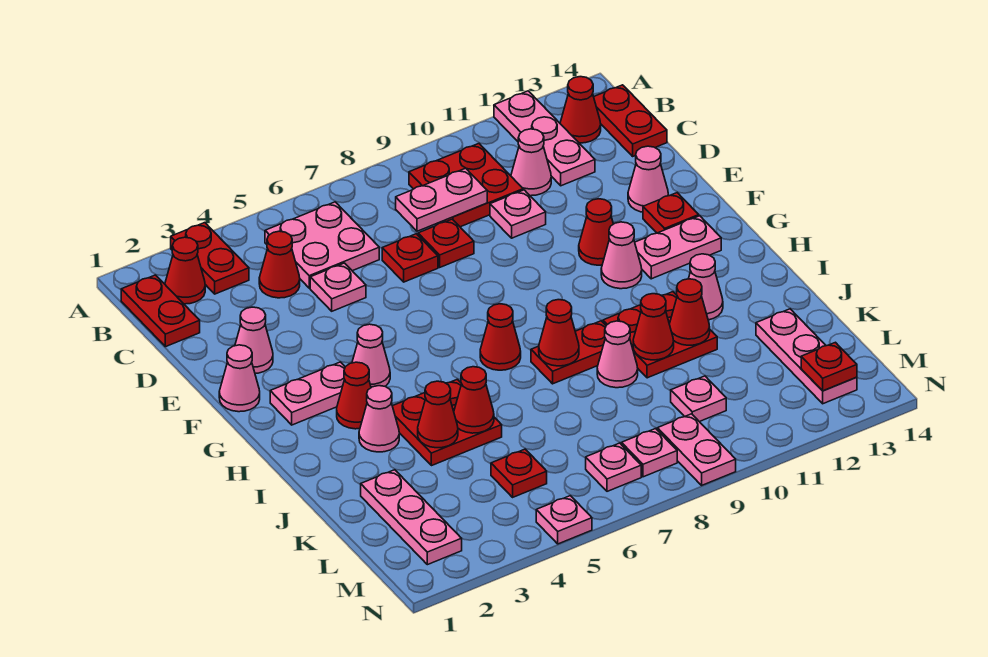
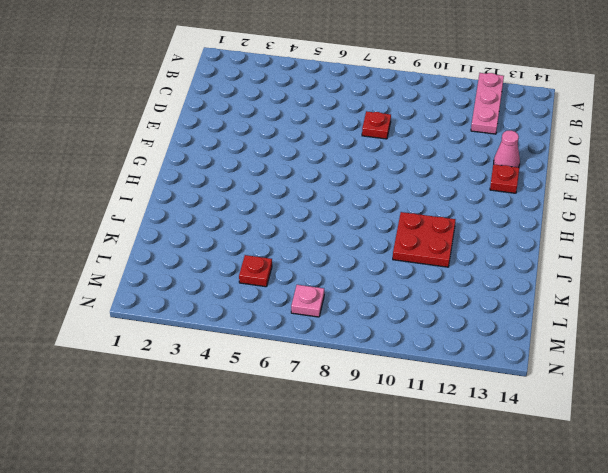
none -> red plate A3:B3 level 1
none -> red plate B1:C1 level 1
none -> red cone B2 level 1
none -> pink plate B5:C6 level 1

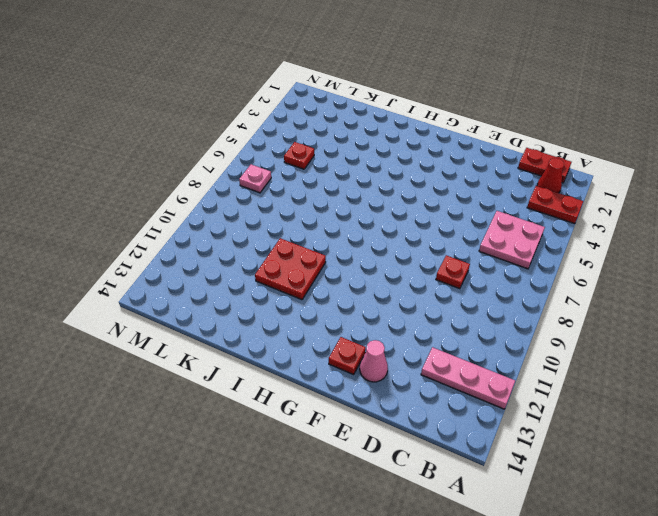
none -> red plate B9:C10 level 1
none -> red cone B13 level 1
none -> red plate B14:C14 level 1
none -> red cone C4 level 1

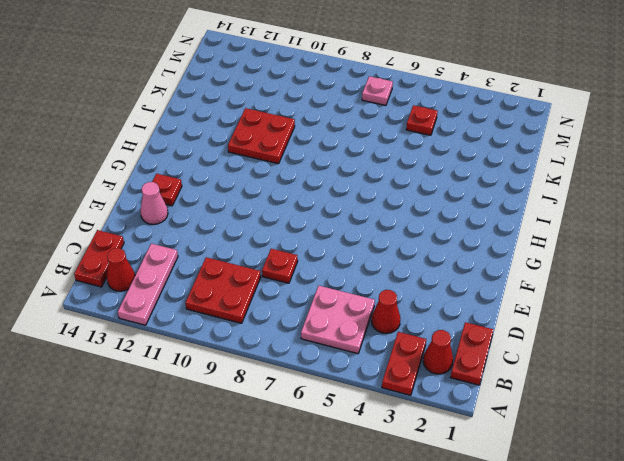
none -> pink cone C11 level 1
none -> pink plate D5 level 1
none -> red plate D7 level 1
none -> pink plate D10 level 1

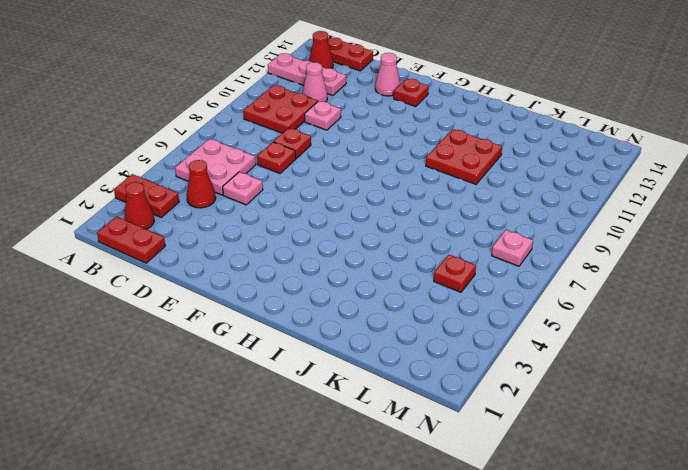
none -> pink cone E2 level 1
none -> pink cone F1 level 1
none -> red cone F11 level 1
none -> pink plate G2:G3 level 1

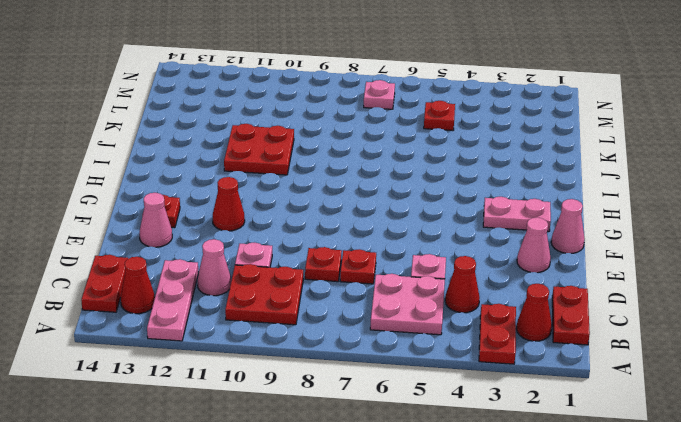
none -> pink cone G4 level 1
none -> pink cone G11 level 1
none -> pink plate G12:G13 level 1
none -> red cone H3 level 1

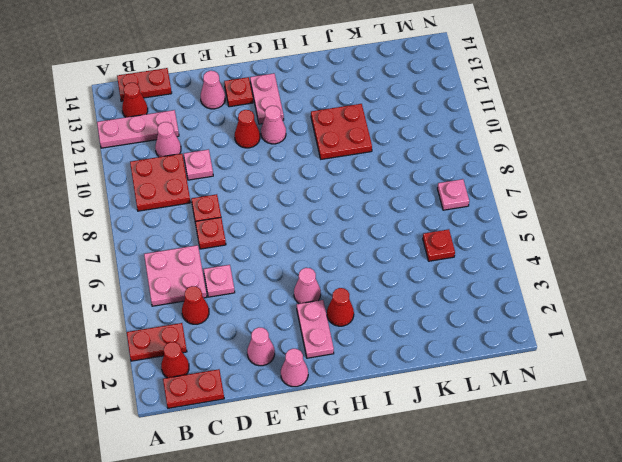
none -> red cone H7 level 1
none -> pink cone I3 level 1
none -> red plate I4:J5 level 1
none -> red plate I8:I9 level 1

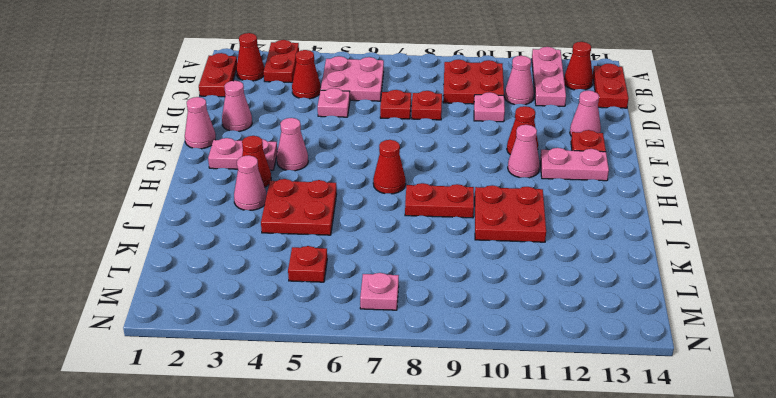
none -> pink cone I12 level 1
none -> pink cone J9 level 1
none -> pink plate K2:M2 level 1
none -> pink plate K13:M13 level 1

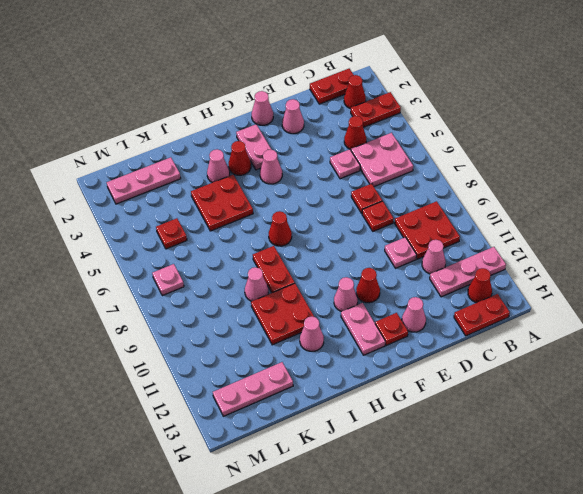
none -> pink plate L10 level 1
none -> pink plate M8 level 1
none -> pink plate M9:N9 level 1
none -> pink plate N5 level 1

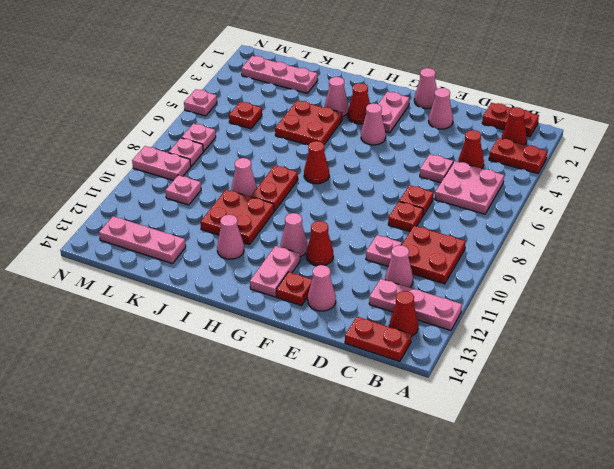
none -> pink plate C8:C9 level 2
none -> red cone I8 level 2
none -> red cone J4 level 2
none -> red cone J5 level 2

